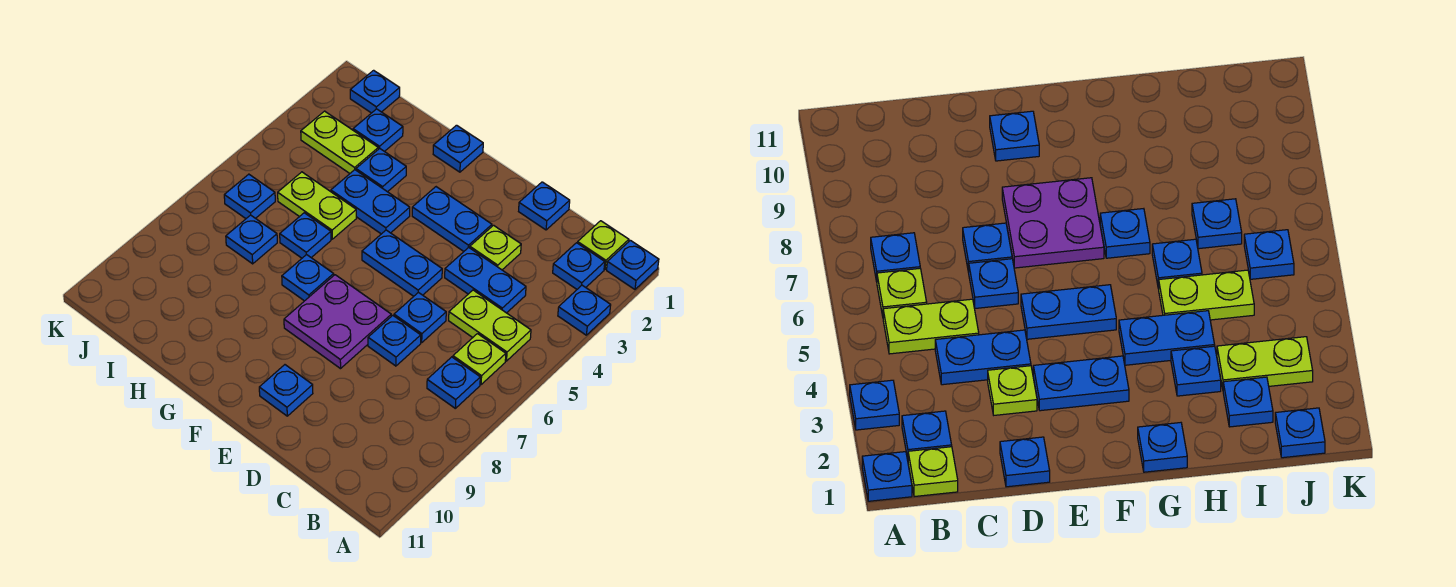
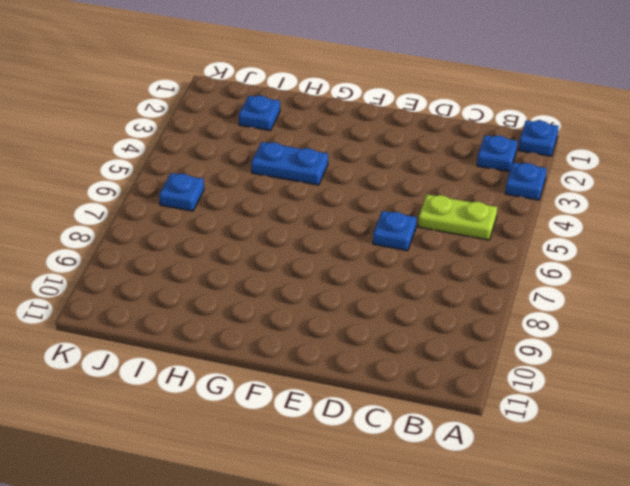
none -> lime plate B1 level 1
none -> lime plate B6 level 1
none -> blue plate B7 level 1

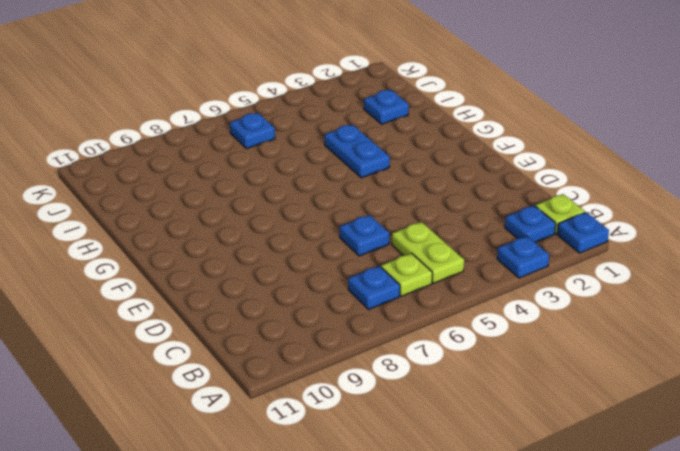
none -> blue plate C4:D4 level 1
none -> blue plate D1 level 1
none -> lime plate D3 level 1

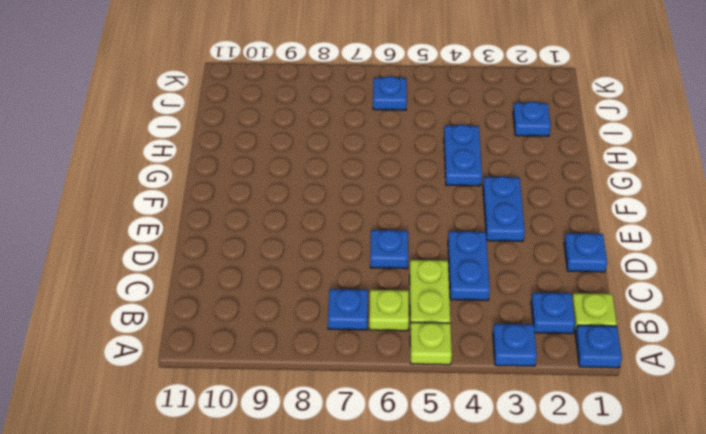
lime plate A5 level 1 -> lime plate D3 level 1
none -> blue plate D7 level 1
none -> blue plate E5:F5 level 1
none -> purple plate E7:F8 level 1

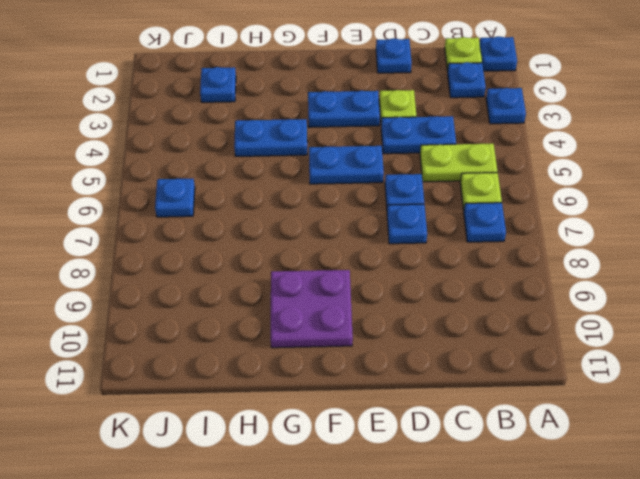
purple plate F9:G10 level 1 -> purple plate E7:F8 level 1
none -> blue plate E10 level 1
none -> blue plate G1 level 1
none -> blue plate G7 level 1

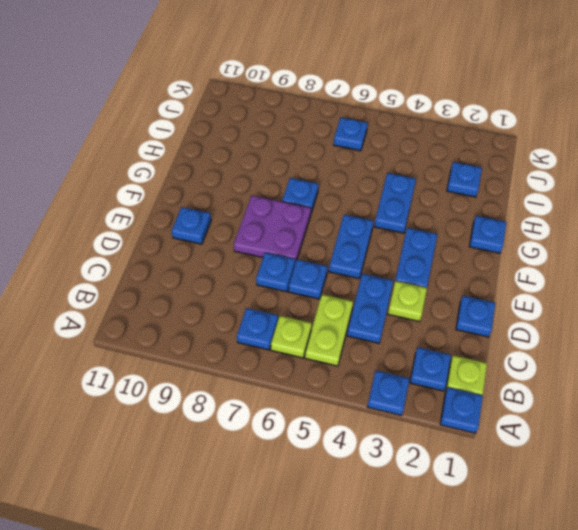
none -> blue plate H3 level 1
none -> lime plate H5:I5 level 1
none -> blue plate H6 level 1

